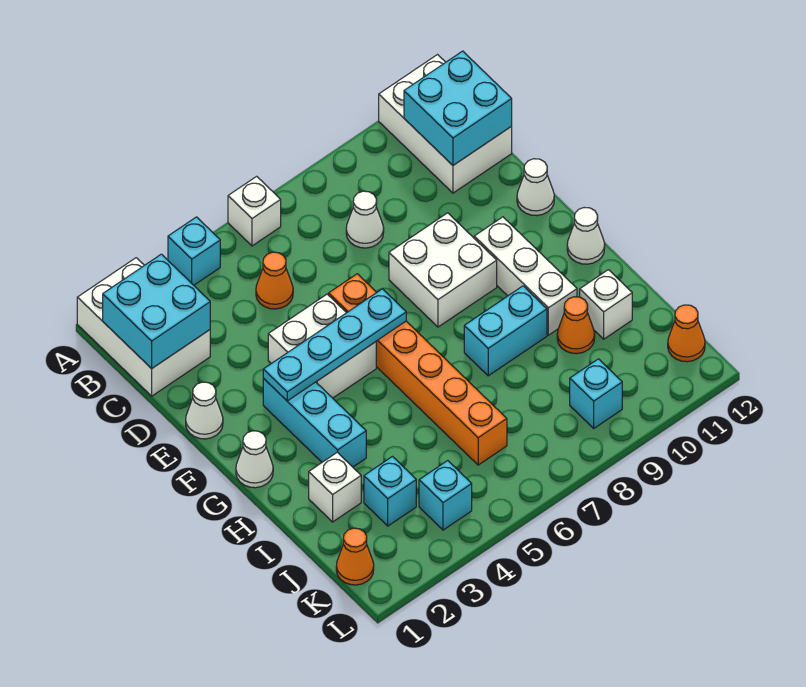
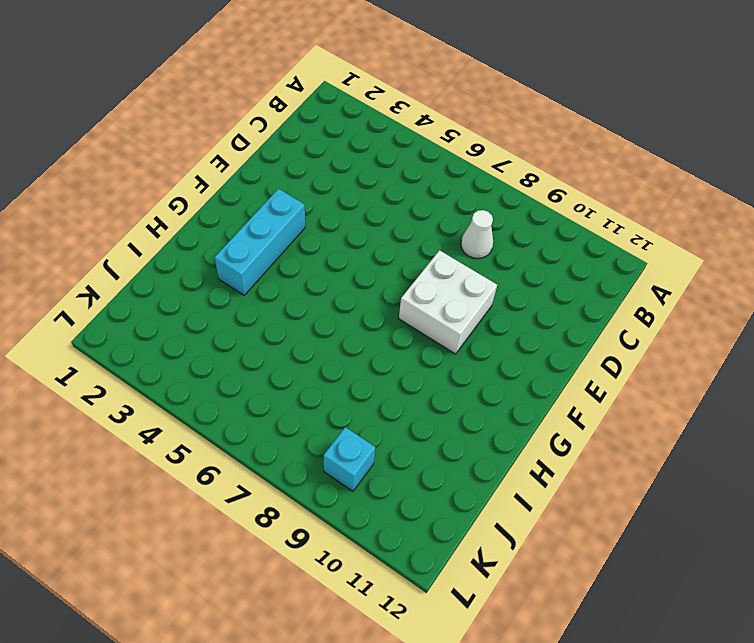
none -> white brick A1:C2 level 1
none -> cyan brick A4 level 1
none -> white brick A6 level 1

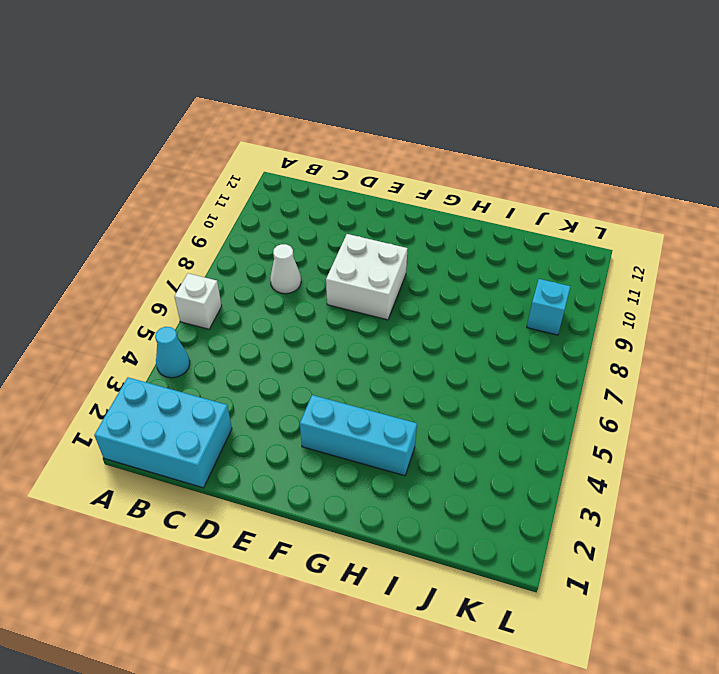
cyan brick A1:C2 level 1 -> white brick A1:C2 level 1
cyan cone A4 level 1 -> cyan brick A4 level 1
none -> white brick A11:C12 level 1
none -> orange cone C5 level 1
none -> white cone E1 level 1

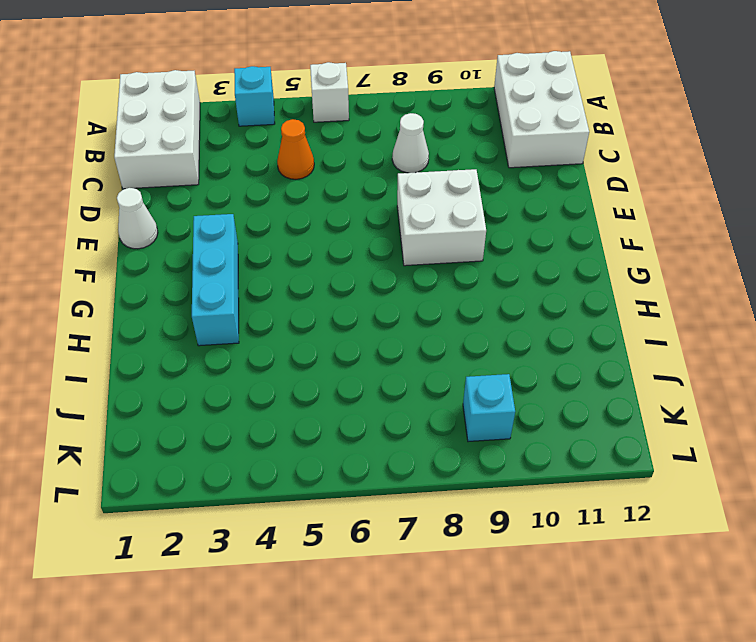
none -> white brick E4:F5 level 1
none -> orange brick E6:J6 level 1
none -> white cone E12 level 1

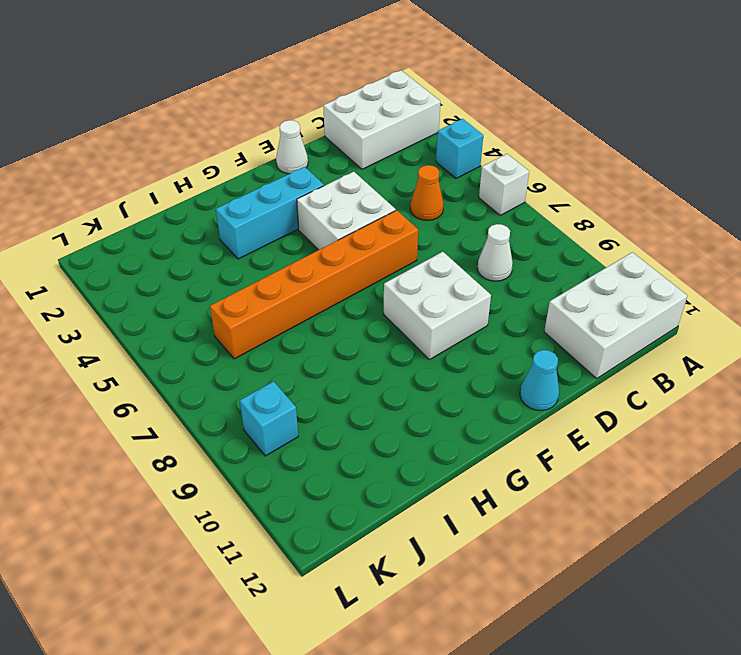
cyan cone E12 level 1 -> white cone E12 level 1
none -> white brick F10:H10 level 1
none -> white cone G1 level 1
none -> white cone G12 level 1

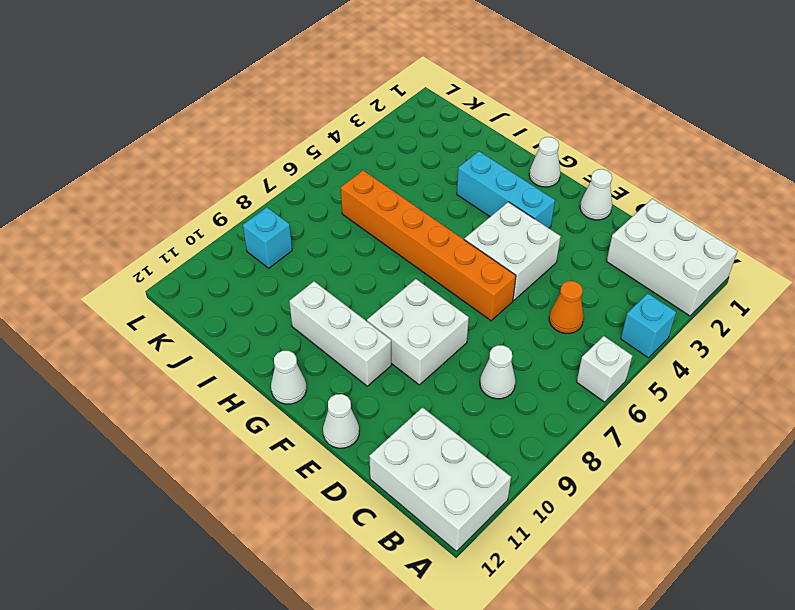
none -> cyan brick H8:H9 level 1
none -> white brick I2 level 1
none -> orange cone I10 level 1

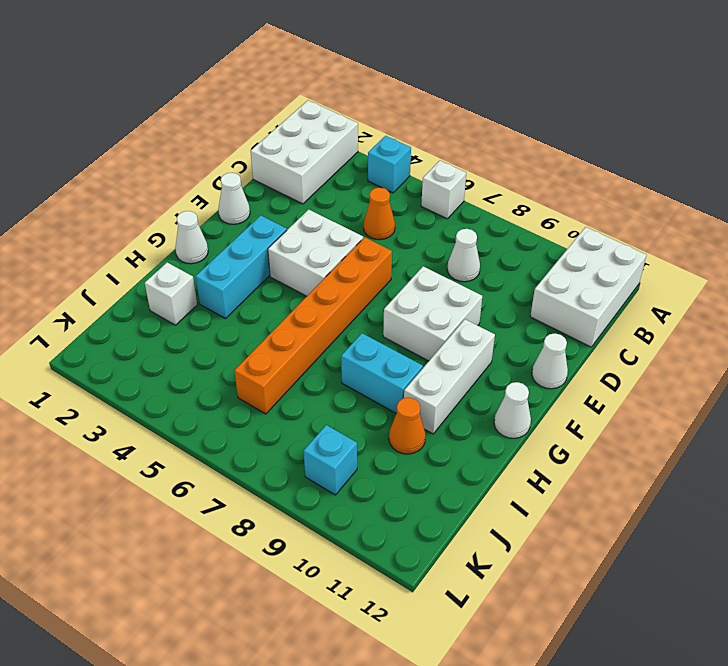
none -> white brick I11 level 1
none -> cyan brick J3 level 1
none -> orange cone K1 level 1

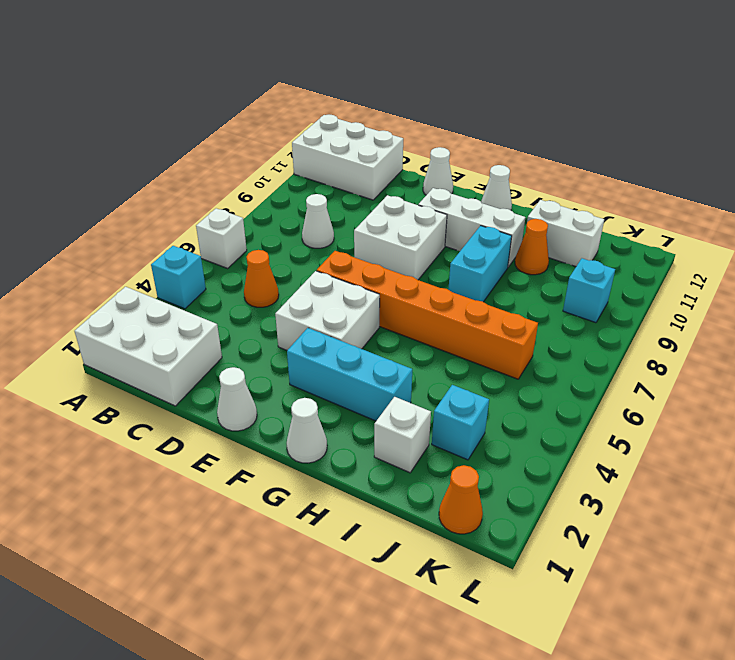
white brick I11:J11 level 1 -> white brick I11 level 1
none -> cyan brick K4 level 1
none -> orange cone K12 level 1
none -> cyan brick B1:C2 level 2

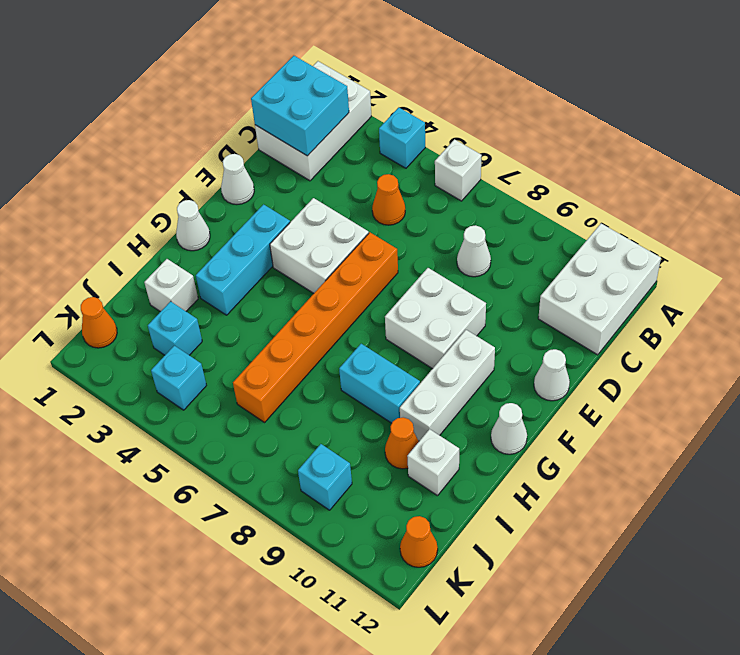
none -> cyan brick B11:C12 level 2
none -> cyan plate F3:F6 level 2

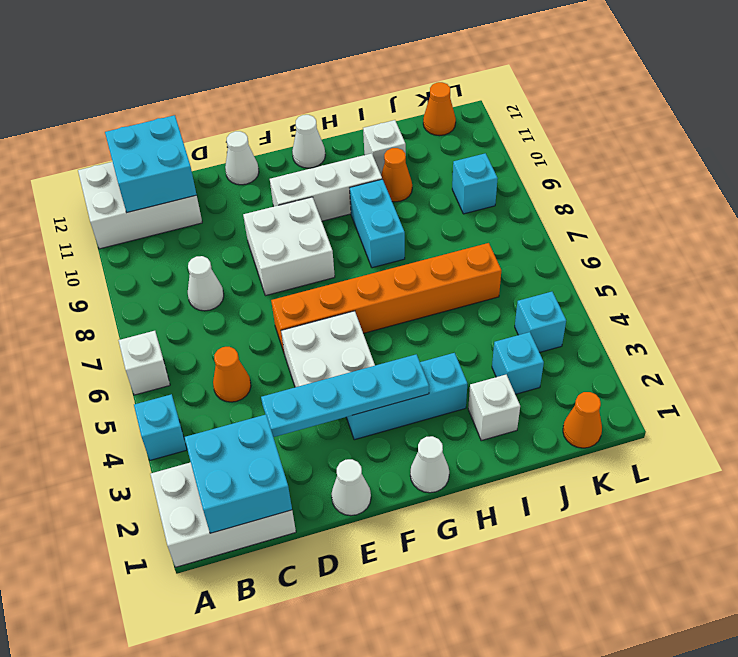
cyan plate D3:G3 level 2 -> cyan plate F3:F6 level 2

